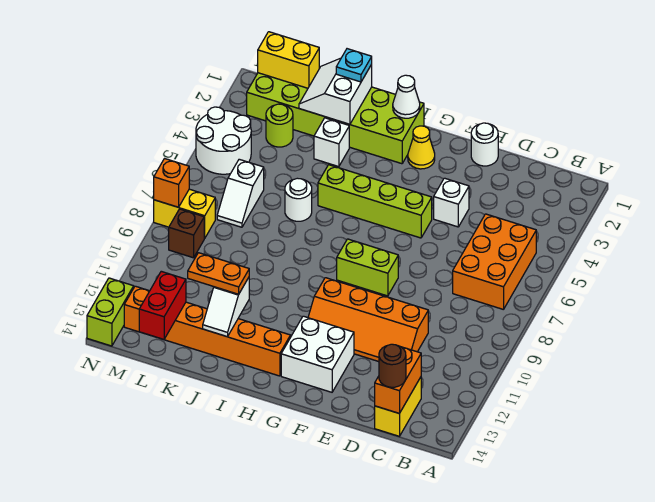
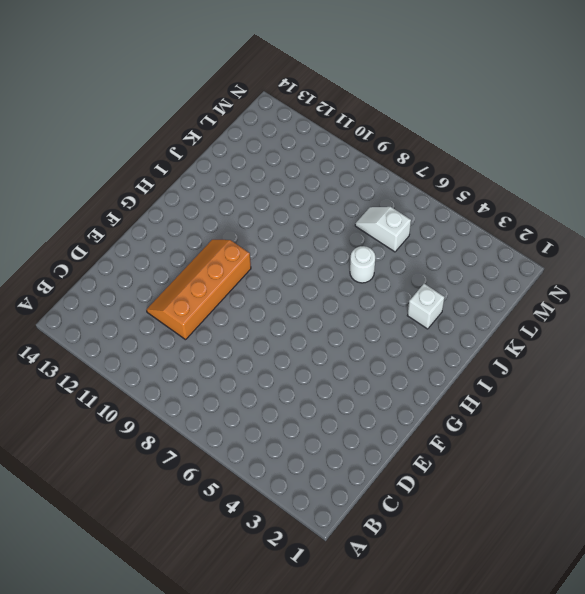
none -> orange brick B5:C7 level 1
none -> yellow brick C13:C14 level 1
none -> white round brick E1 level 1

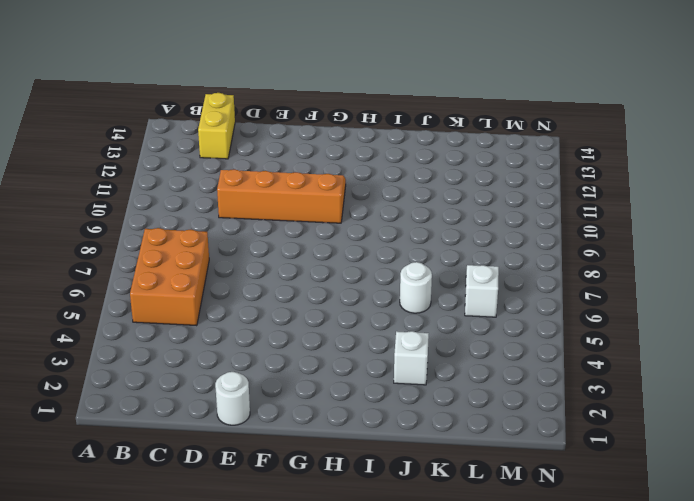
none -> white brick E4 level 1
none -> lime brick F5:I5 level 1
none -> lime brick F8:G8 level 1

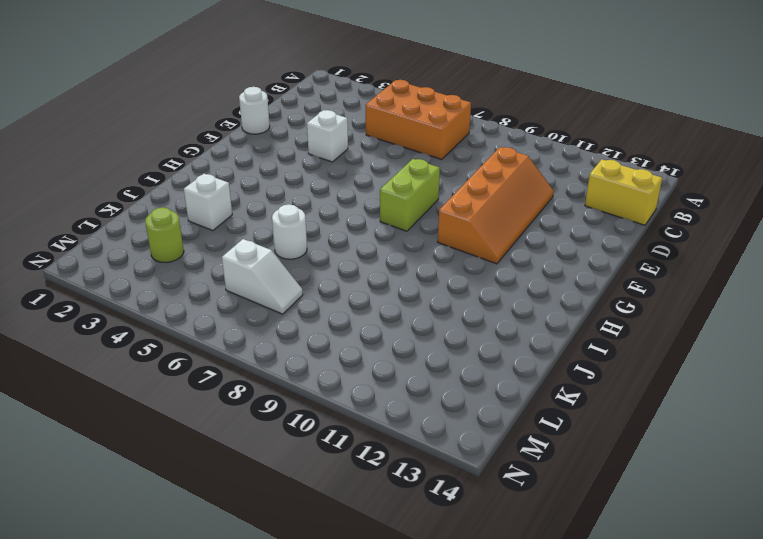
none -> lime brick F5:I5 level 1
none -> white brick F12:G13 level 1
none -> yellow cone G2 level 1

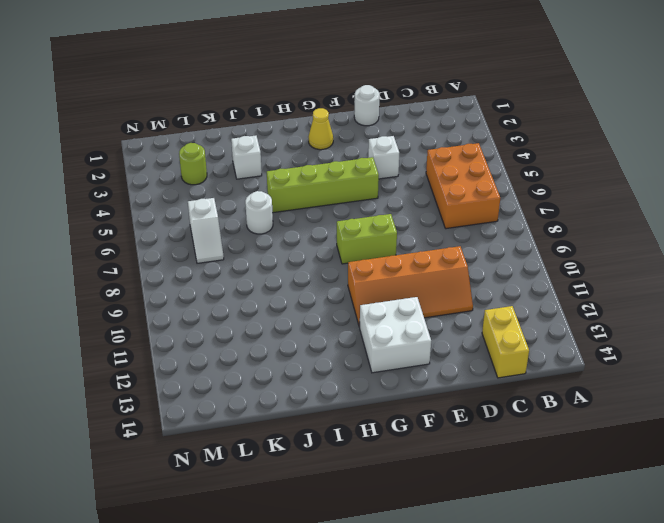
none -> lime brick H1:M2 level 1
none -> orange brick H13:M13 level 1
none -> white round brick M4:N5 level 1

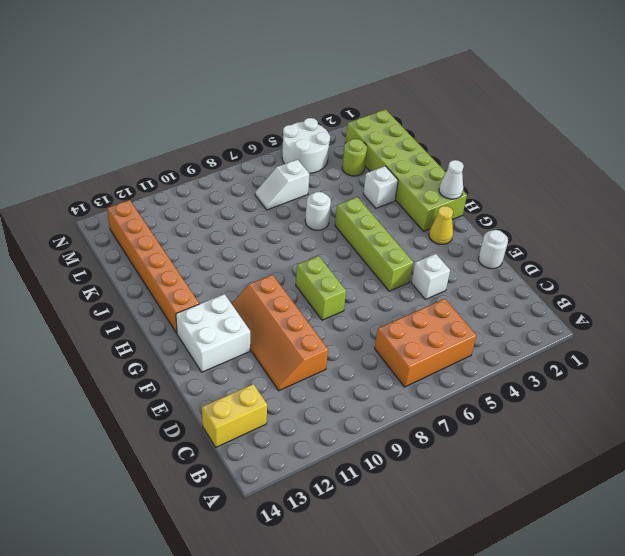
none -> yellow brick M8:N8 level 1
none -> brown brick M9 level 1
none -> lime brick N13:N14 level 1

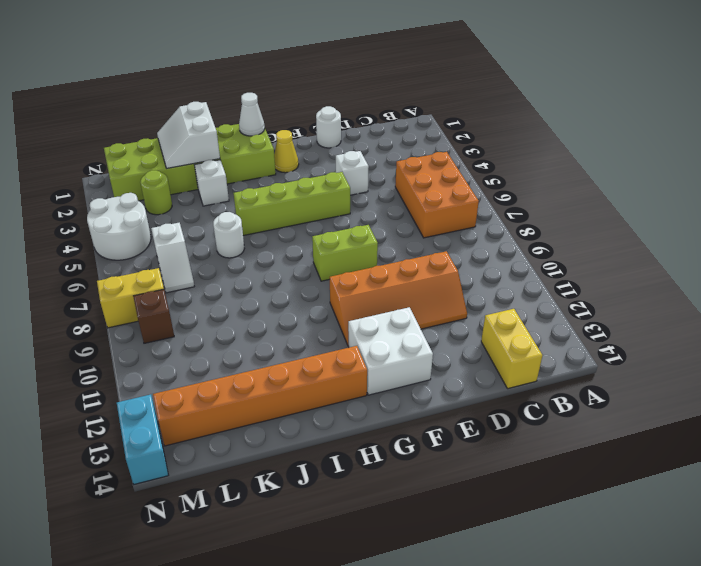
cyan brick N13:N14 level 1 -> lime brick N13:N14 level 1
none -> orange brick C13:C14 level 2
none -> white slope J12:J13 level 2 top 12
none -> yellow brick L1:M1 level 2

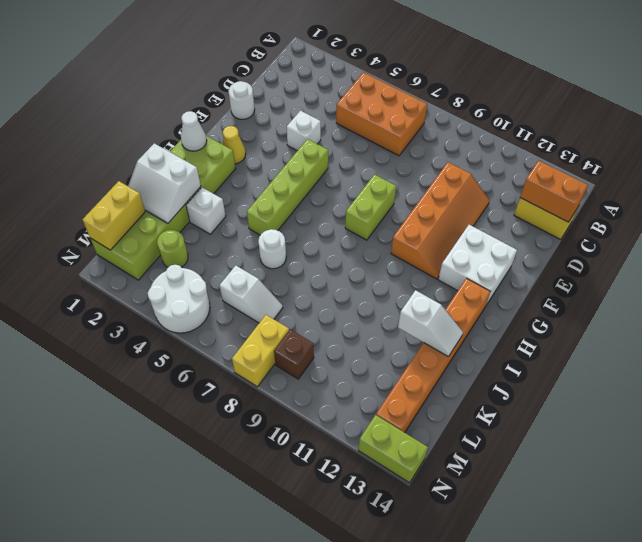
none -> red brick L13:L14 level 2
none -> orange brick N8 level 2
none -> brown round brick C14 level 3

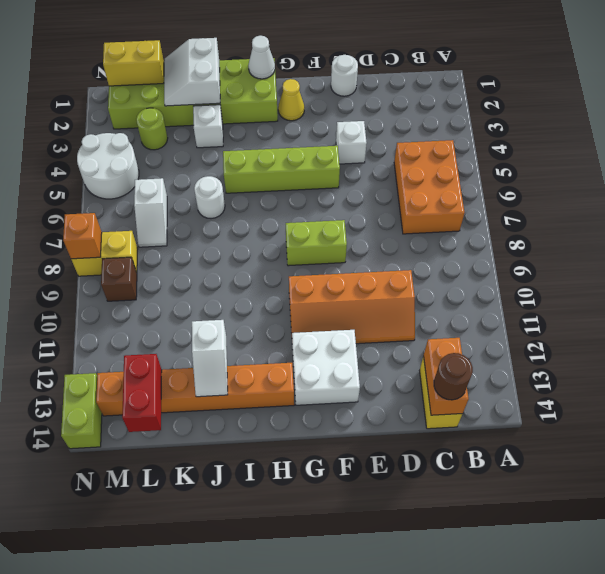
none -> cyan plate J1 level 3
none -> orange plate J12:K12 level 3

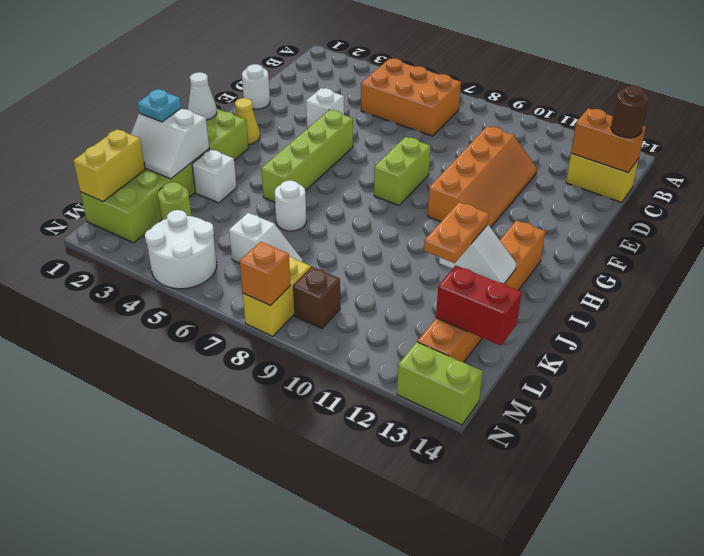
none -> white brick F12:G13 level 1

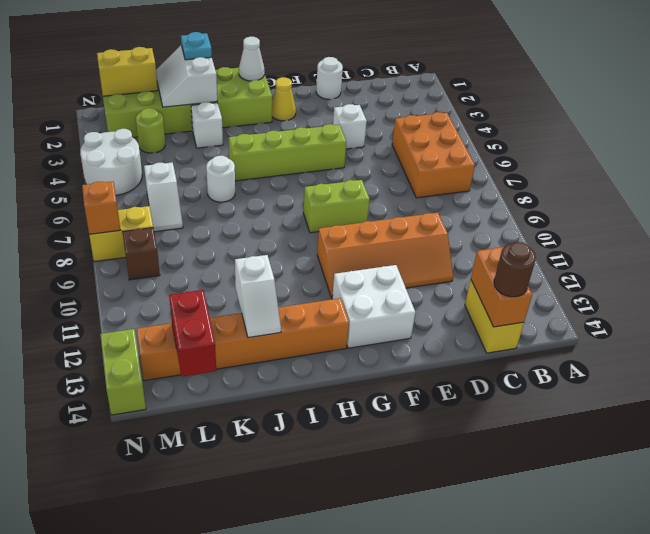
none -> orange plate J12:K12 level 3

